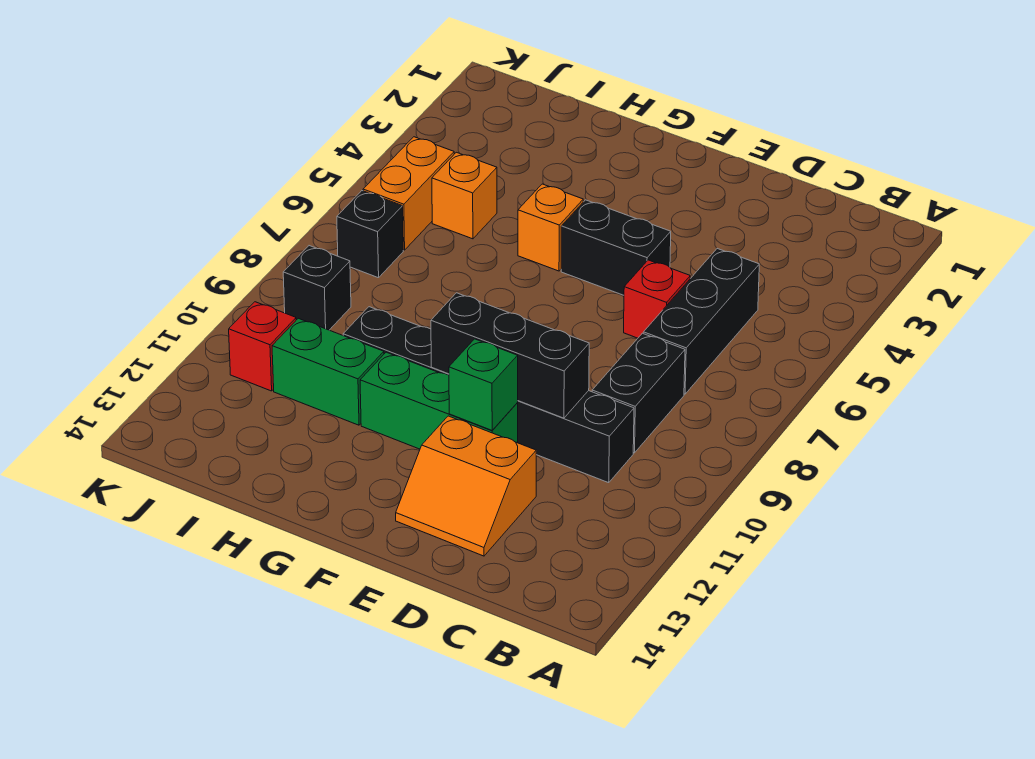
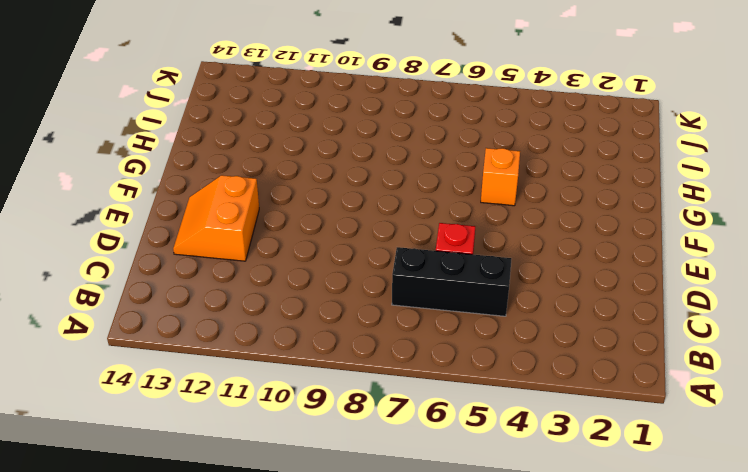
none -> black brick C8:C9 level 1
none -> black brick C10:H10 level 1
none -> black brick E5:F5 level 1

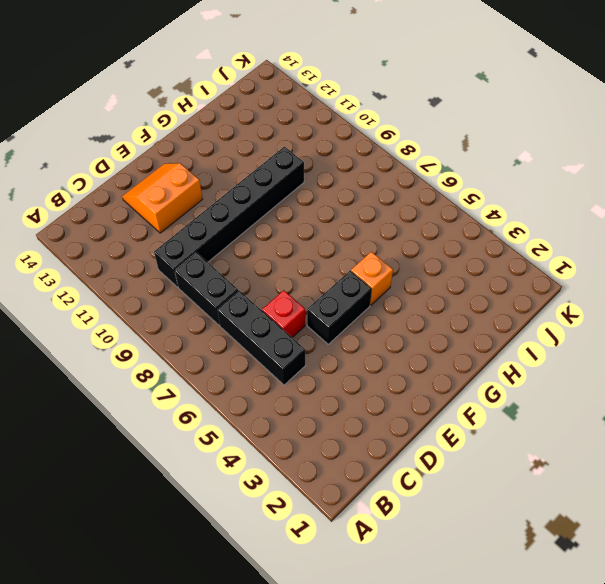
none -> green brick E11:G11 level 1
none -> green brick H11:I11 level 1
none -> orange brick I5 level 1

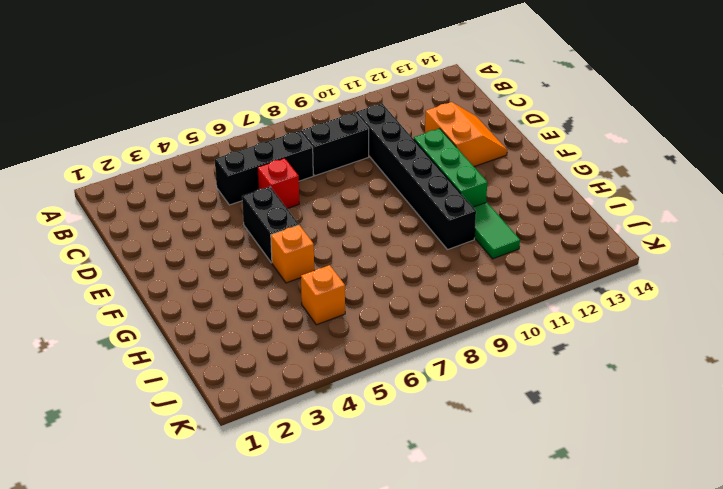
green tile H11:I11 level 1 -> green brick H11:I11 level 1
none -> orange brick J5:J6 level 1
none -> black brick J7 level 1
none -> black brick J9 level 1

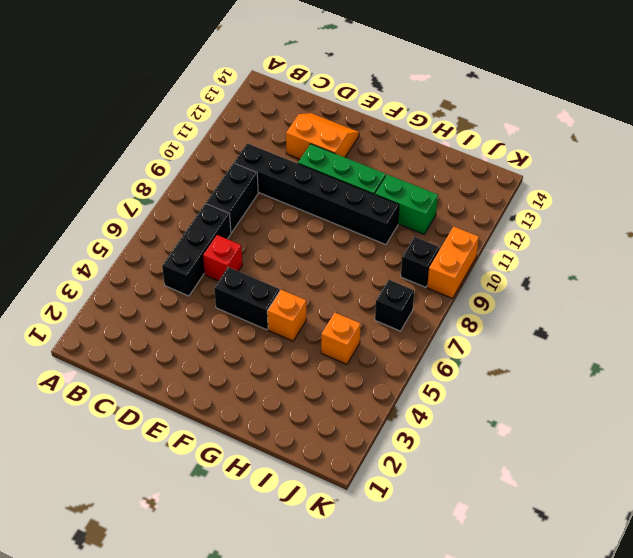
orange brick K9:K10 level 1 -> orange brick J5:J6 level 1
none -> red brick J11 level 1
none -> black brick D10:F10 level 2
none -> green brick E11 level 2

